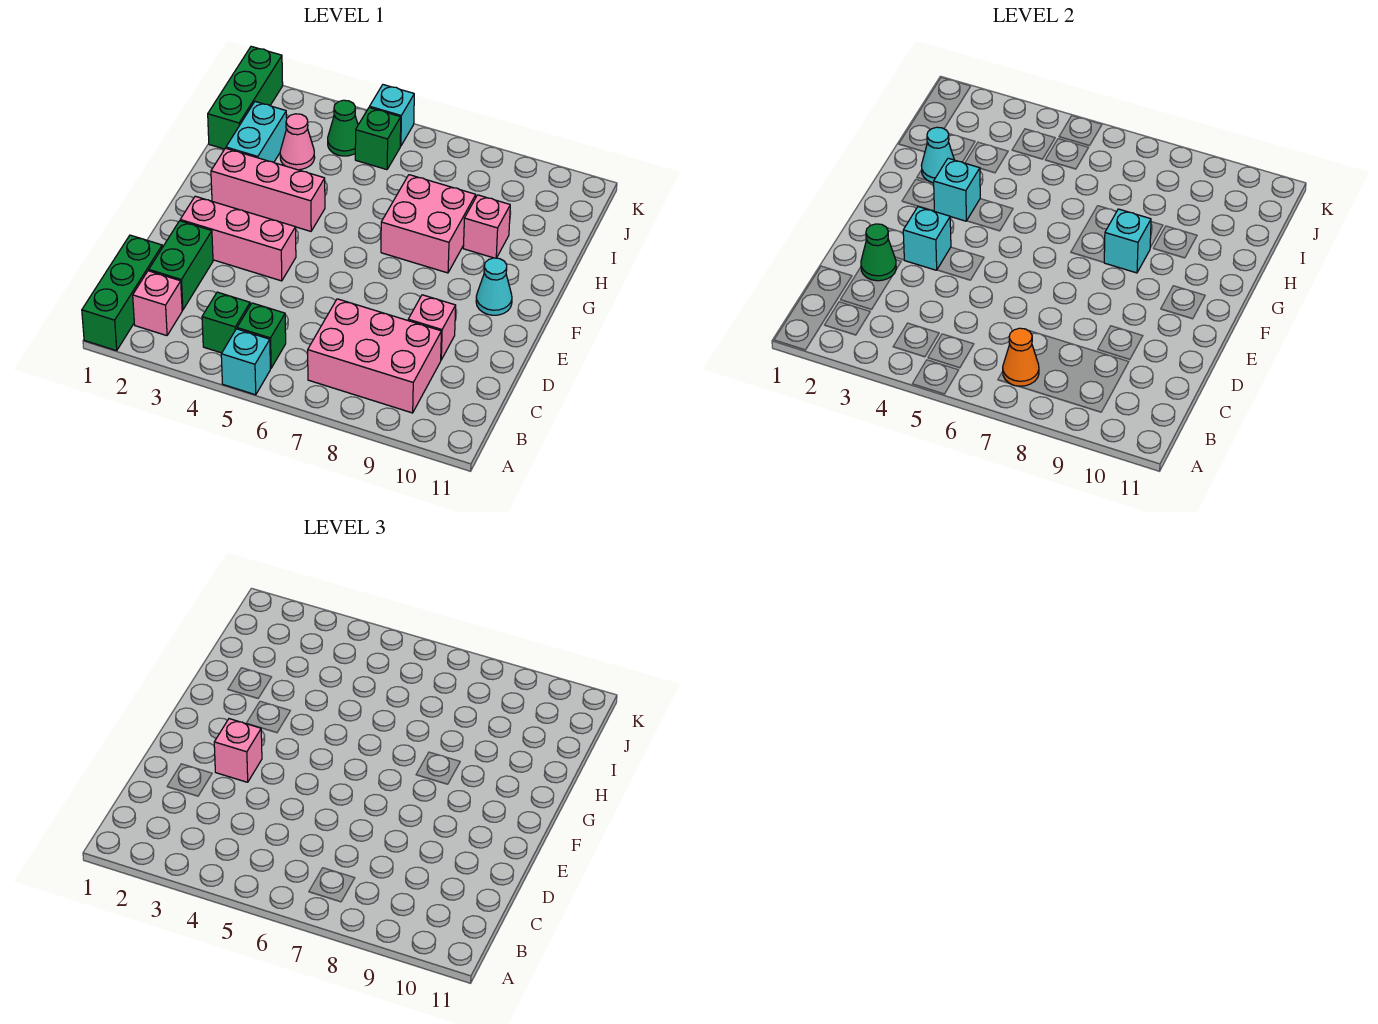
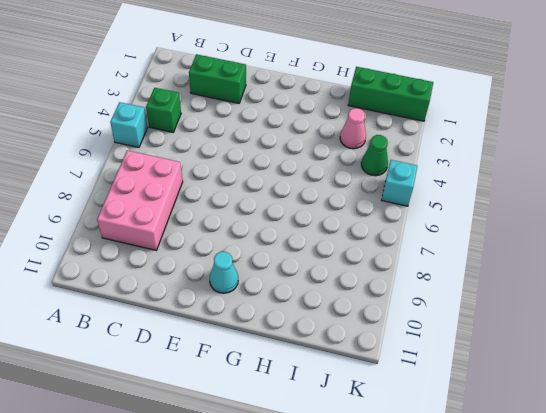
none -> green brick A1:C1 level 1
none -> pink brick B2 level 1
none -> green brick B5 level 1

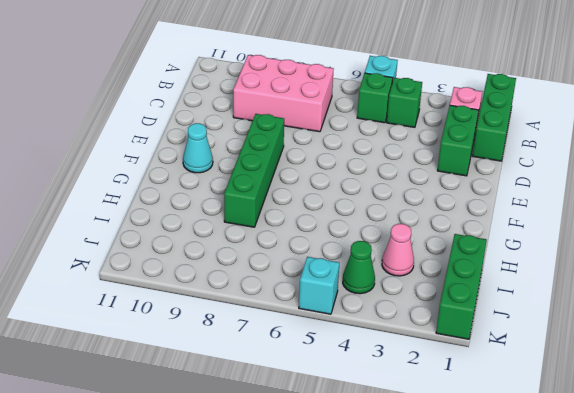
green brick E8:H8 level 1 -> pink brick G7:H8 level 1
none -> pink brick D9 level 1
none -> pink brick E2:E4 level 1
none -> pink brick G2:G4 level 1

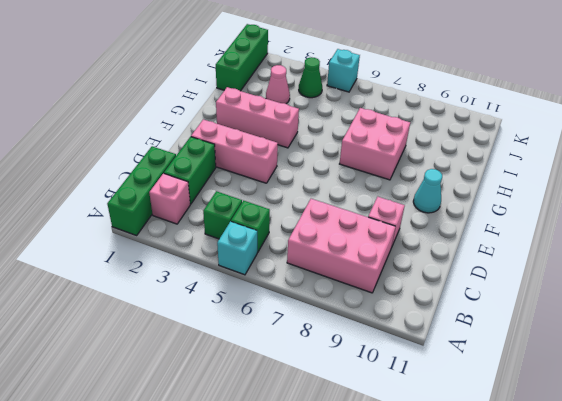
none -> cyan brick H2:I2 level 1
none -> pink brick H9 level 1
none -> green brick J5 level 1

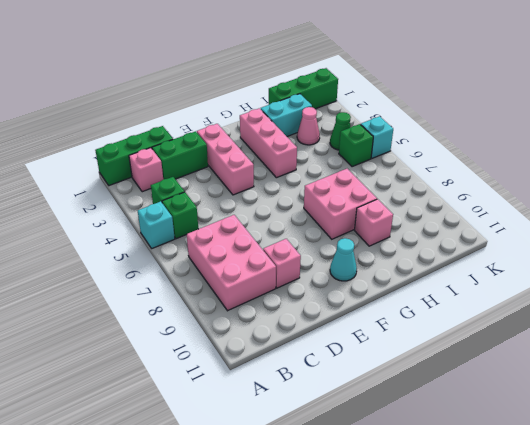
none -> orange cone B7 level 2
none -> green cone D2 level 2
none -> cyan brick E3 level 2

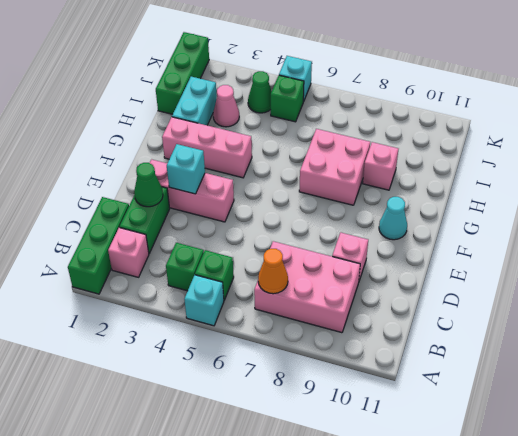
none -> cyan brick G3 level 2
none -> cyan brick G8 level 2
none -> cyan cone H2 level 2

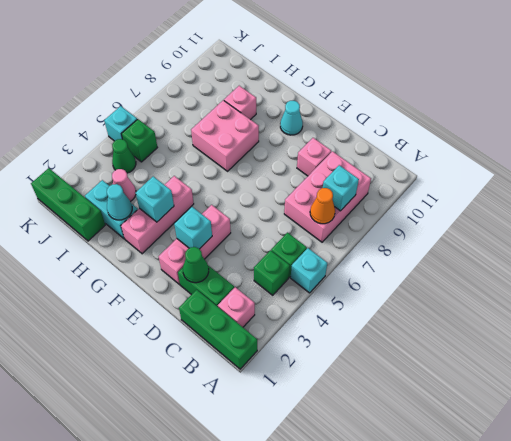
cyan brick B8 level 2 -> cyan brick G8 level 2
none -> pink brick E3 level 3

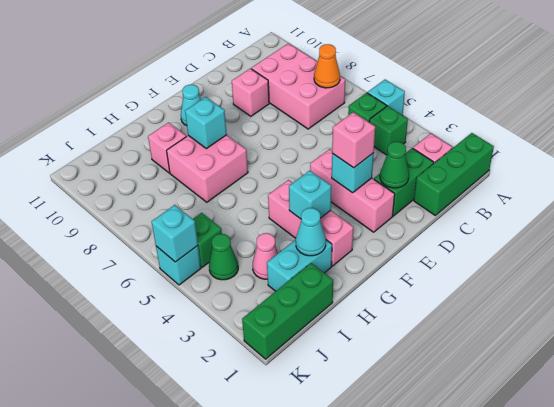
cyan brick K5 level 2 -> none

